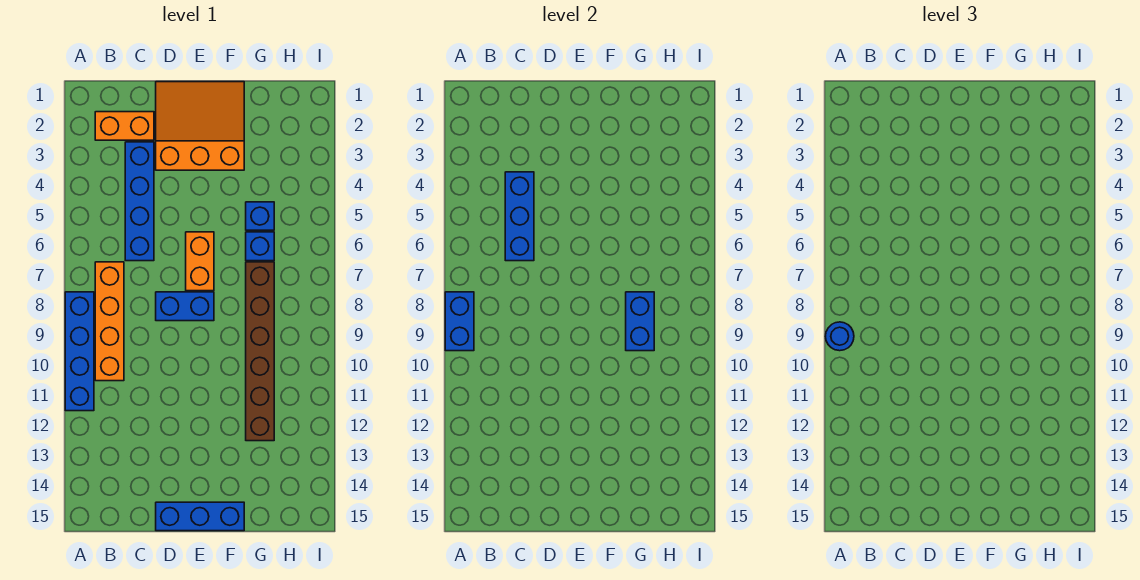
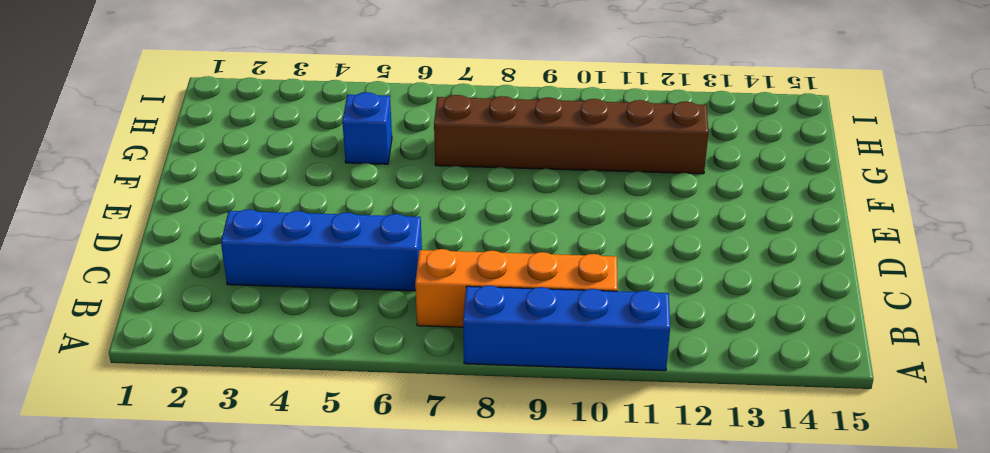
none -> orange brick B2:C2 level 1
none -> orange slope D1:F3 level 1 top 3
none -> blue brick D8:E8 level 1

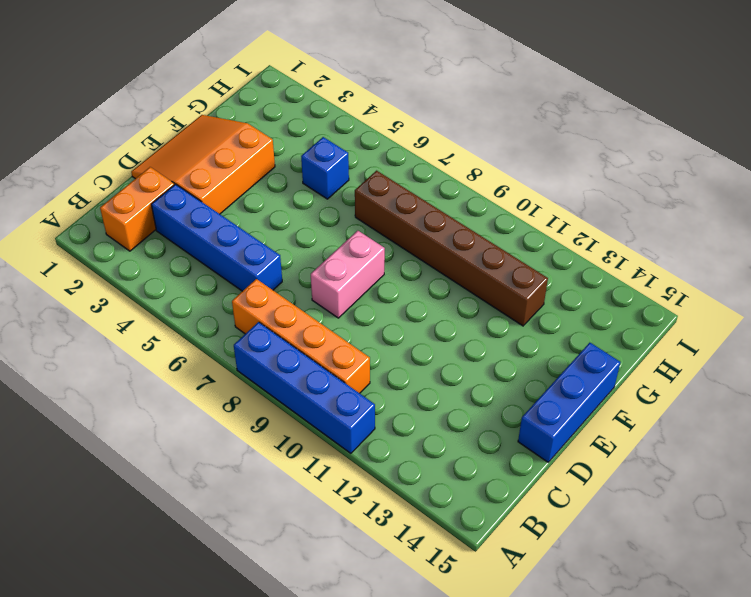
pink brick D8:E8 level 1 -> blue brick D8:E8 level 1
none -> orange brick E6:E7 level 1
none -> blue brick G6 level 1
none -> blue brick A8:A9 level 2

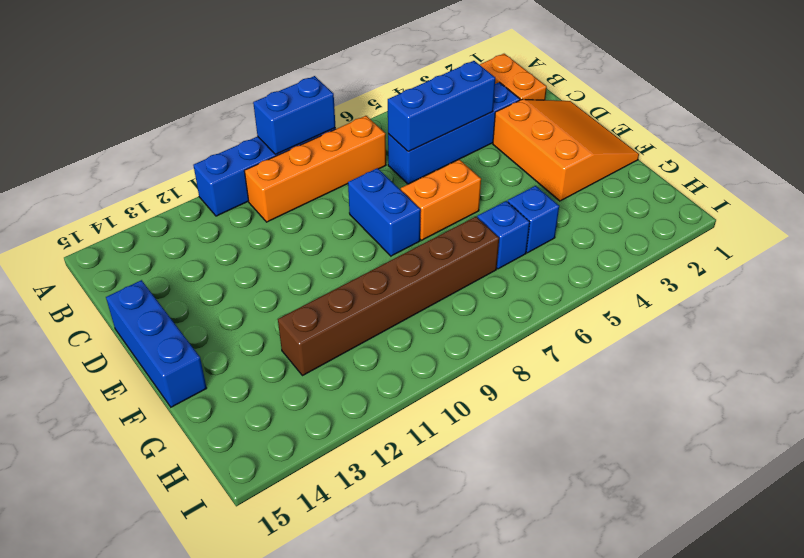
none -> blue brick G8:G9 level 2
none -> blue round brick A9 level 3

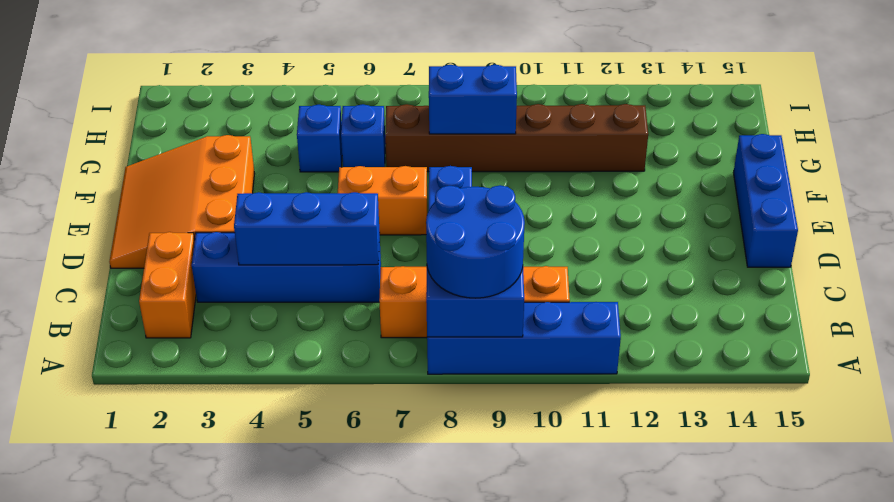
blue round brick A8:B9 level 3 -> blue round brick A9 level 3

